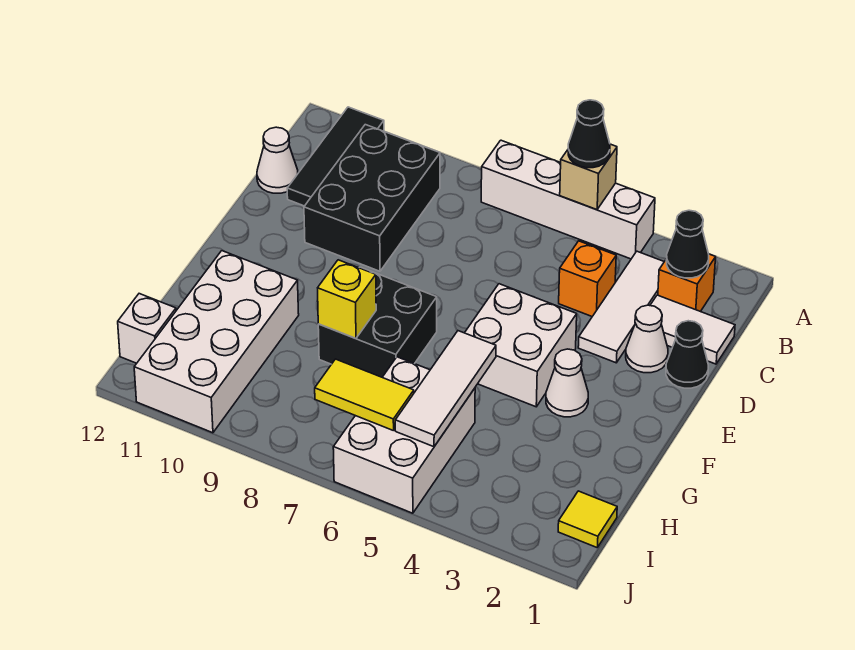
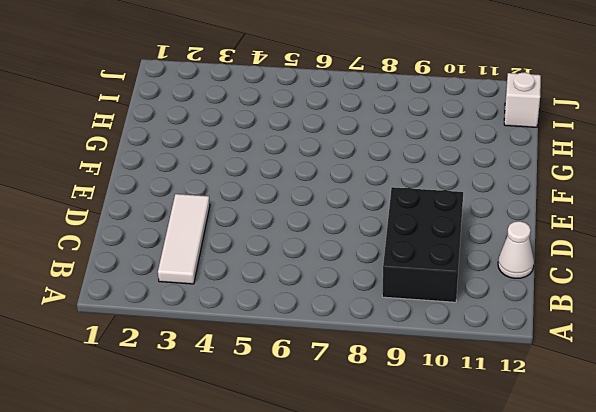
none -> white brick A4:A7 level 1
none -> black tile A11:C11 level 1
none -> orange brick B2 level 1

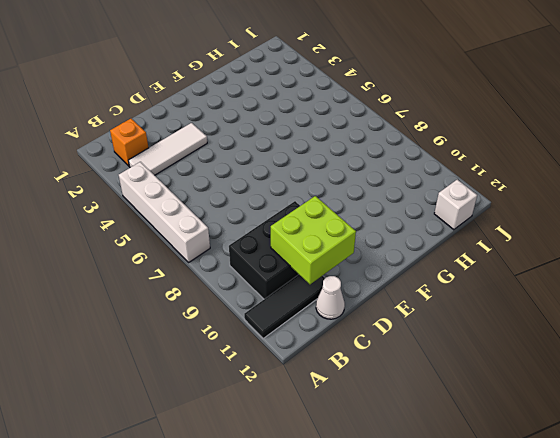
lime brick C10:D11 level 2 -> none
none -> white tile C1:C2 level 1
none -> orange brick C4 level 1
none -> black cone D1 level 1

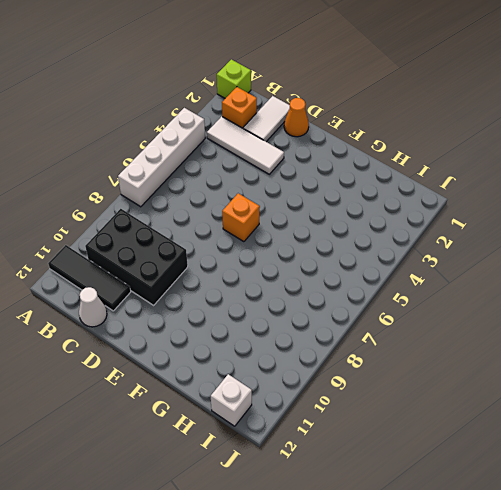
lime brick A1 level 1 -> none
orange cone D1 level 1 -> black cone D1 level 1
orange brick E6 level 1 -> orange brick C4 level 1
none -> white cone D2 level 1
none -> white brick E4:F5 level 1
none -> white cone F3 level 1

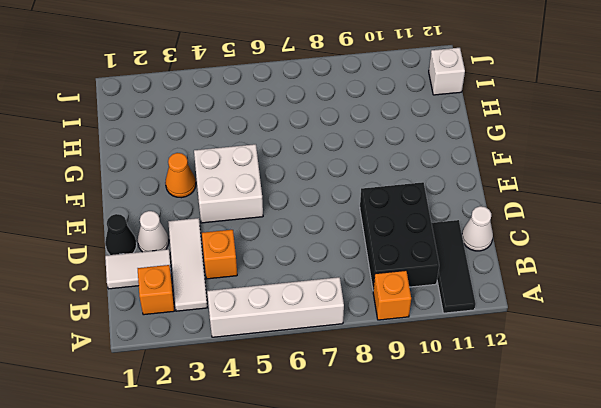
orange brick A9 level 1 -> none
orange cone F3 level 1 -> white cone F3 level 1
none -> black brick F7:G8 level 1
none -> white brick G10:J11 level 1
none -> white brick H5:J6 level 1

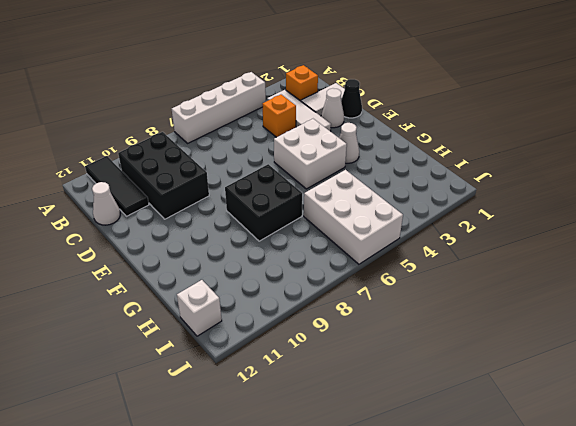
none -> white brick G10:J11 level 1
none -> yellow tile I1 level 1
none -> tan brick A5 level 2

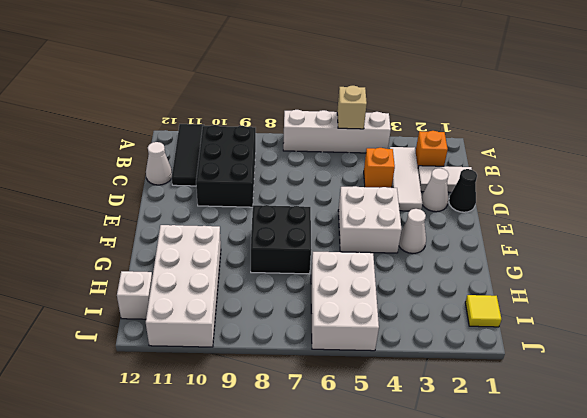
none -> black cone B2 level 2
none -> white tile G5:I5 level 2
none -> yellow brick G8 level 2

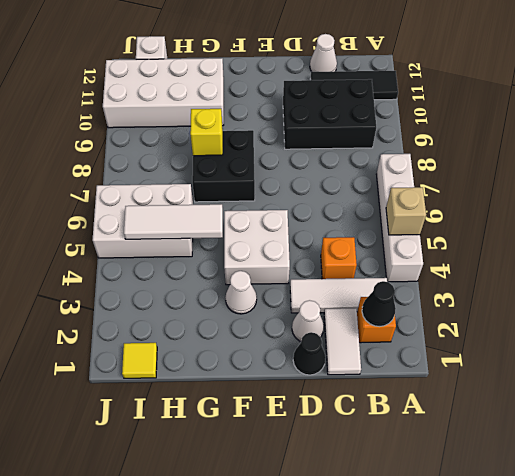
none -> yellow tile I6:I7 level 2
none -> black cone A5 level 3

